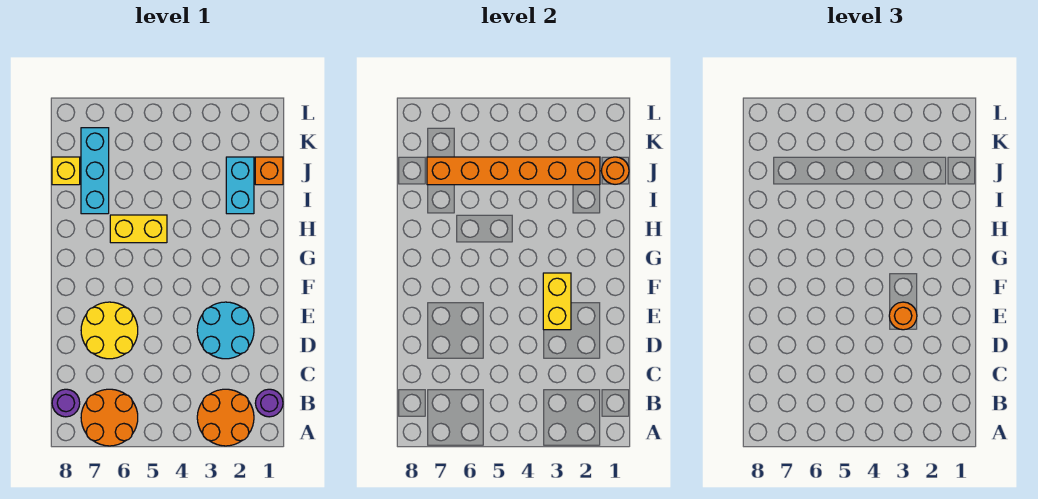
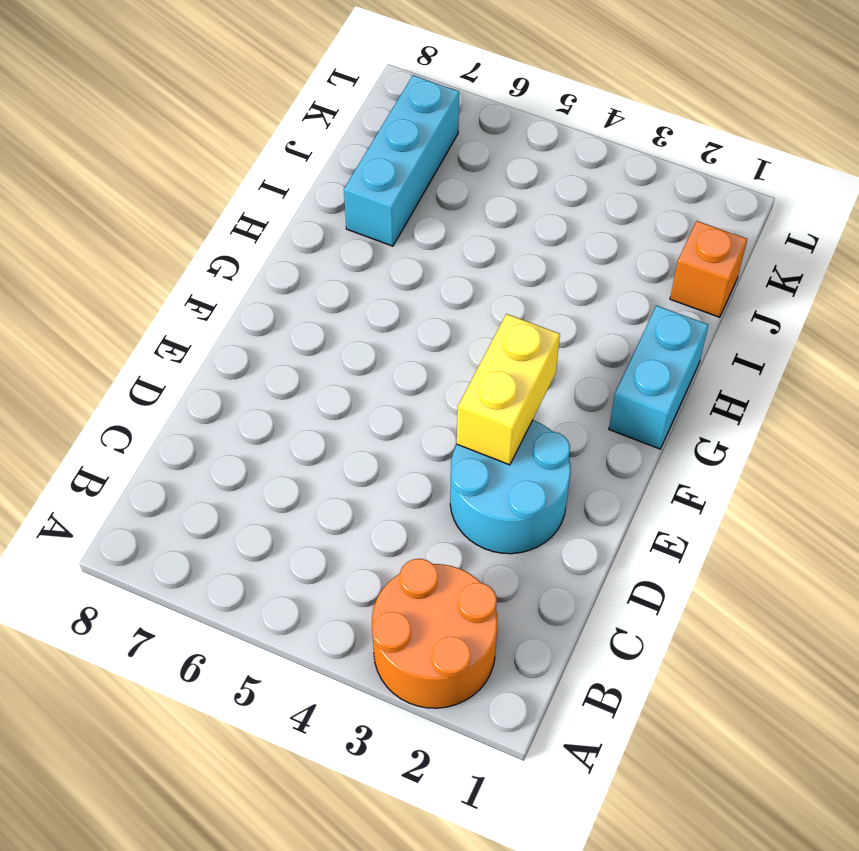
cyan brick G1:H1 level 1 -> cyan brick I2:J2 level 1
none -> orange round brick A6:B7 level 1
none -> purple round brick B1 level 1
none -> purple round brick B8 level 1

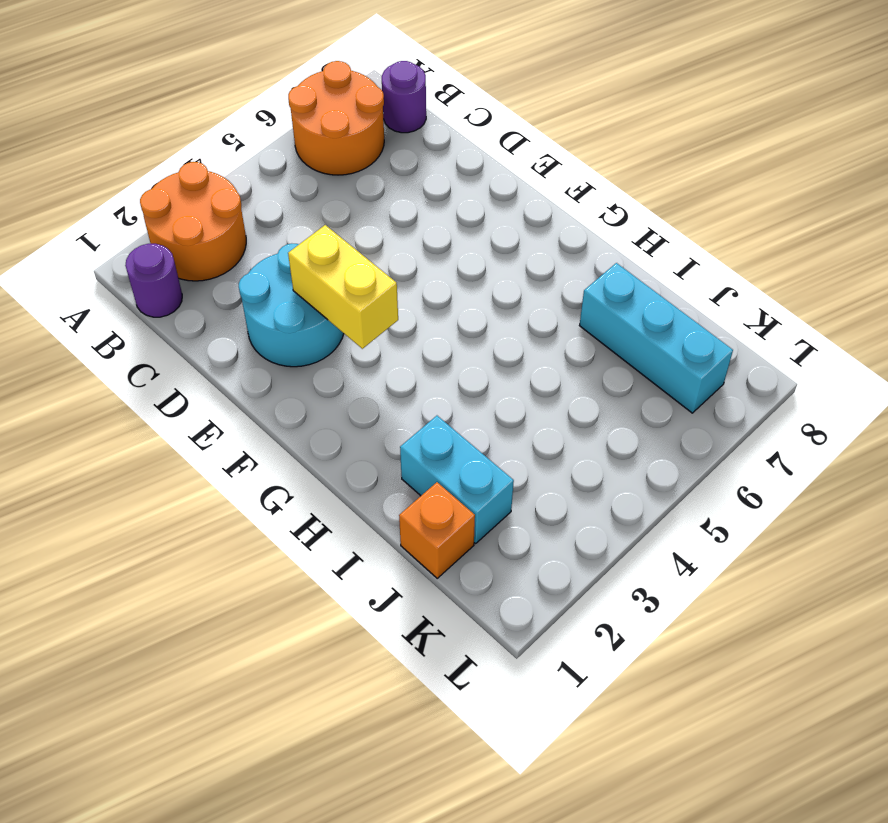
none -> yellow round brick D6:E7 level 1
none -> yellow brick H5:H6 level 1
none -> yellow brick J8 level 1

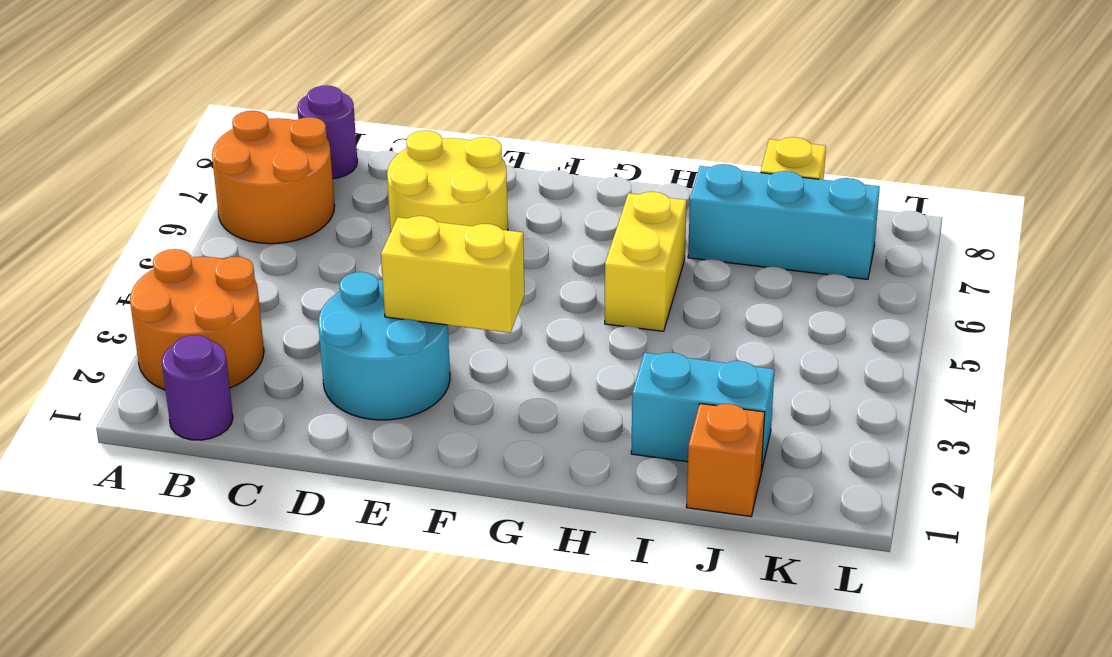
none -> orange round brick J1 level 2
none -> orange brick J2:J7 level 2
none -> orange round brick E3 level 3

